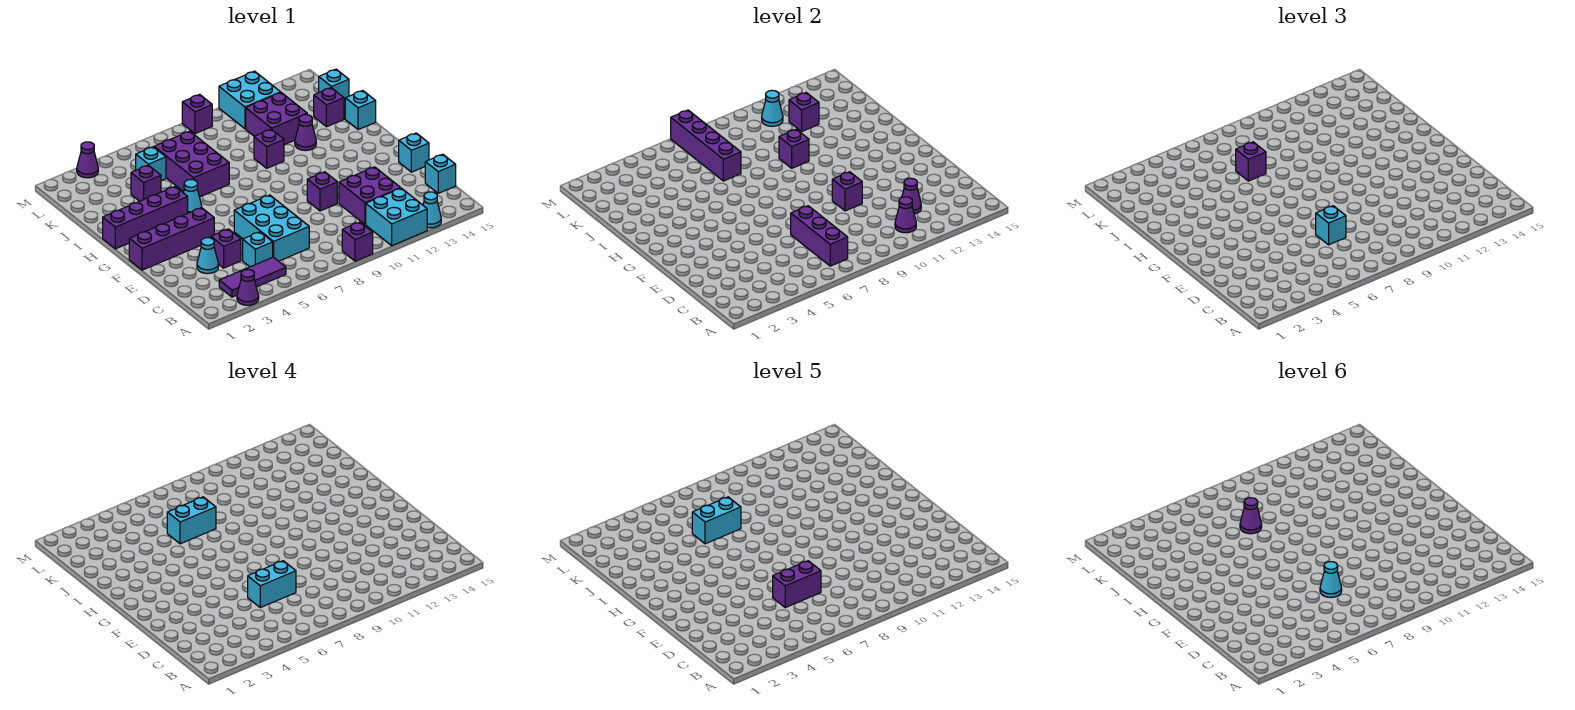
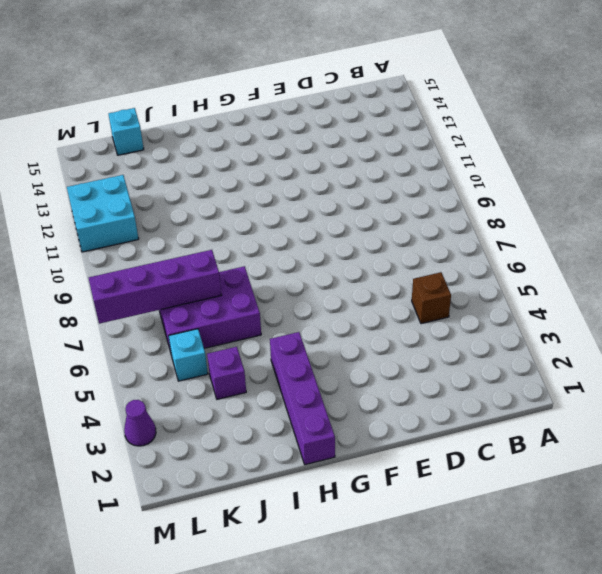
brown brick C5 level 1 -> cyan brick C5 level 1
none -> purple cone A3 level 1
none -> purple brick A9 level 1
none -> cyan brick A11:B12 level 1
none -> cyan cone A13 level 1

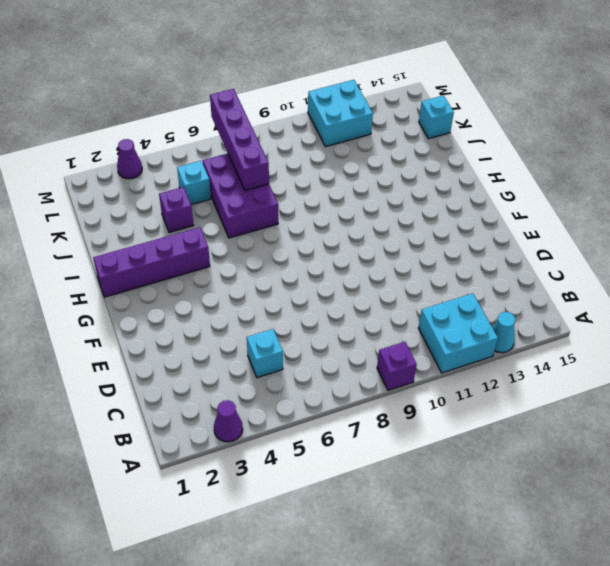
none -> purple tile B3:B5 level 1
none -> cyan brick C6:E7 level 1
none -> purple brick C11:D12 level 1
none -> cyan brick C15 level 1

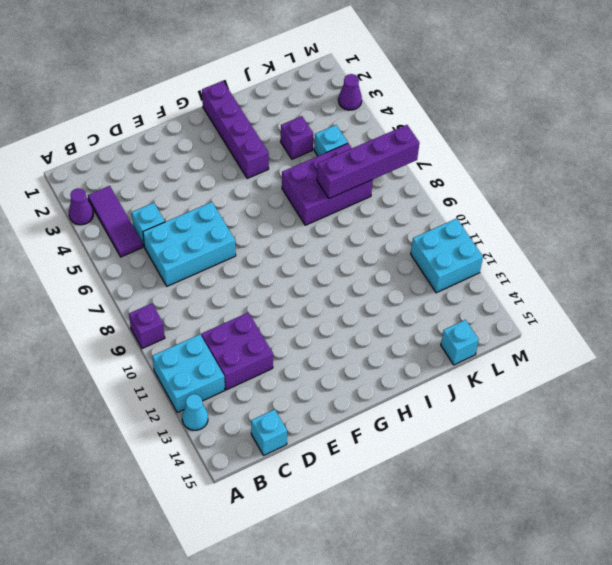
none -> cyan cone D3 level 1
none -> purple brick D4 level 1
none -> purple brick E10 level 1
none -> cyan brick E15 level 1

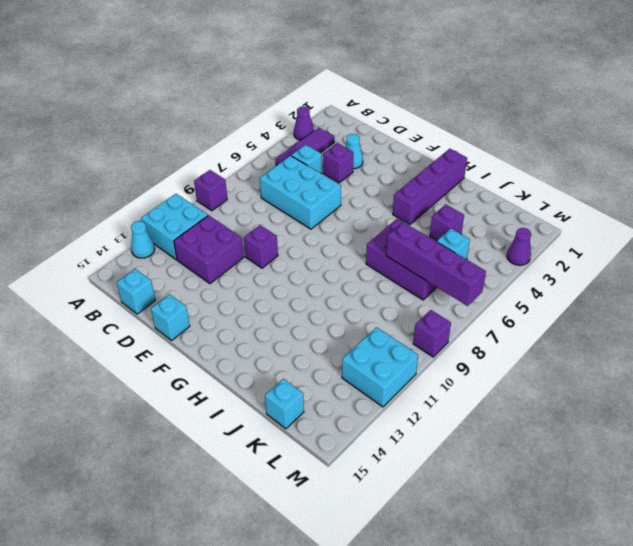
none -> purple brick F1:F4 level 1
none -> cyan cone H5 level 1
none -> purple brick I10 level 1
none -> purple cone I12 level 1

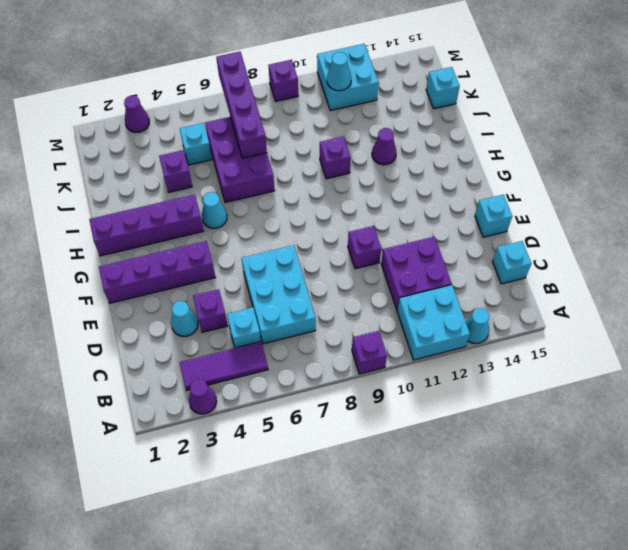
none -> cyan brick I15 level 1
none -> purple brick J11:K12 level 1
none -> purple brick J14 level 1
none -> purple brick B7:D7 level 2

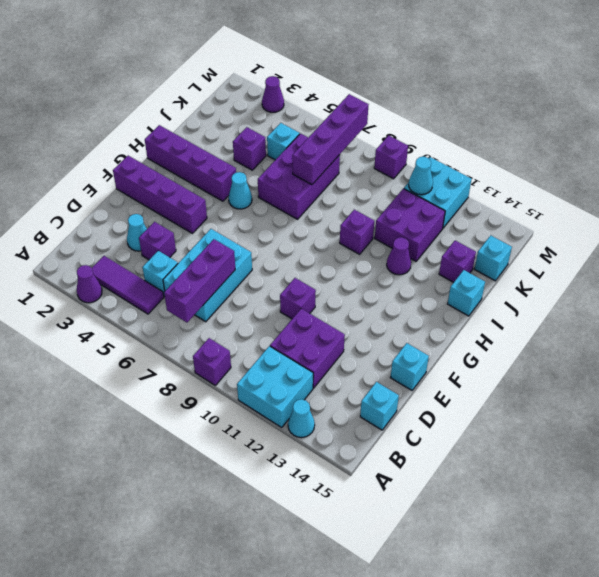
none -> purple cone B11 level 2
none -> purple cone C12 level 2
none -> purple brick E10 level 2
none -> purple brick I10 level 2

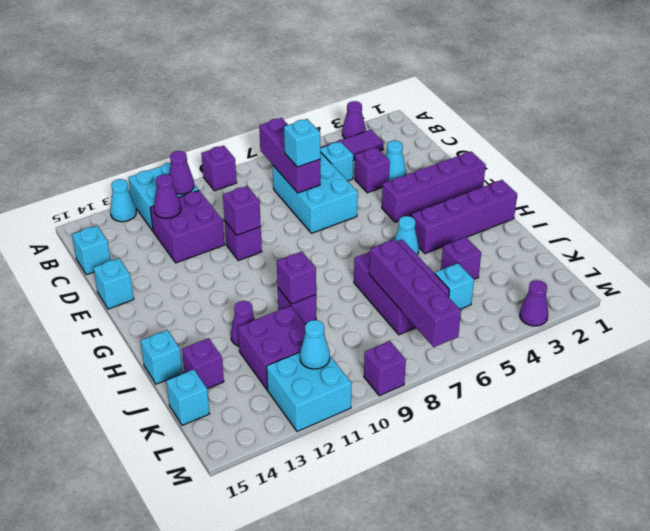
none -> purple brick K12 level 2
none -> purple brick J7 level 3
none -> cyan brick D6:D7 level 4
none -> cyan brick J6:J7 level 4

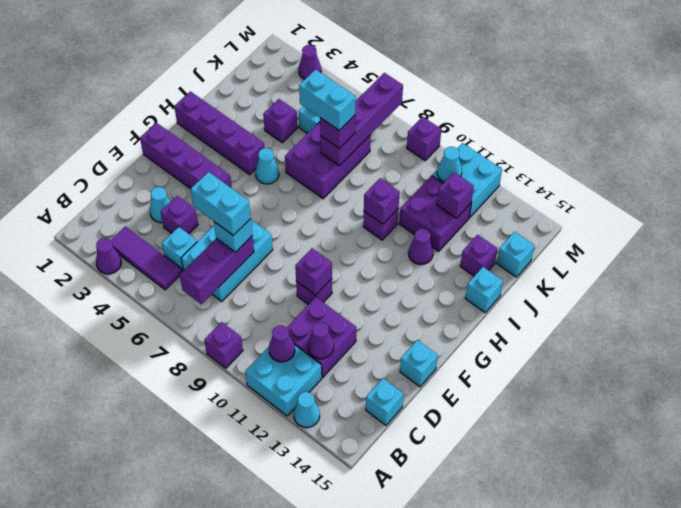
none -> purple brick D6:D7 level 5
none -> cyan brick J6:J7 level 5
none -> cyan cone D7 level 6
none -> purple cone J7 level 6

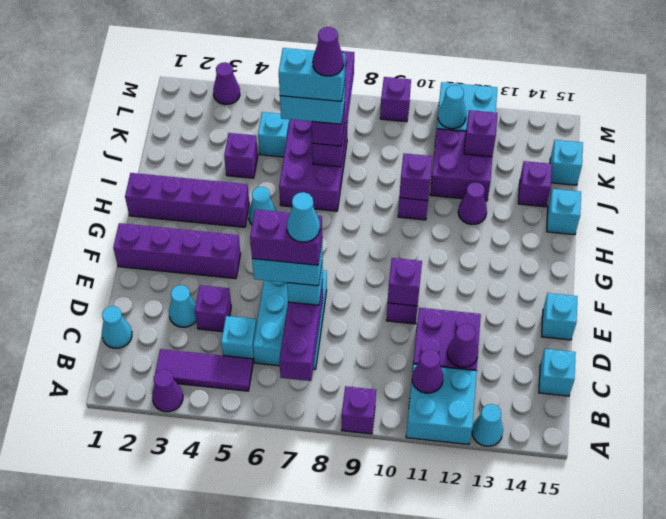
cyan cone C1 level 1 -> none

